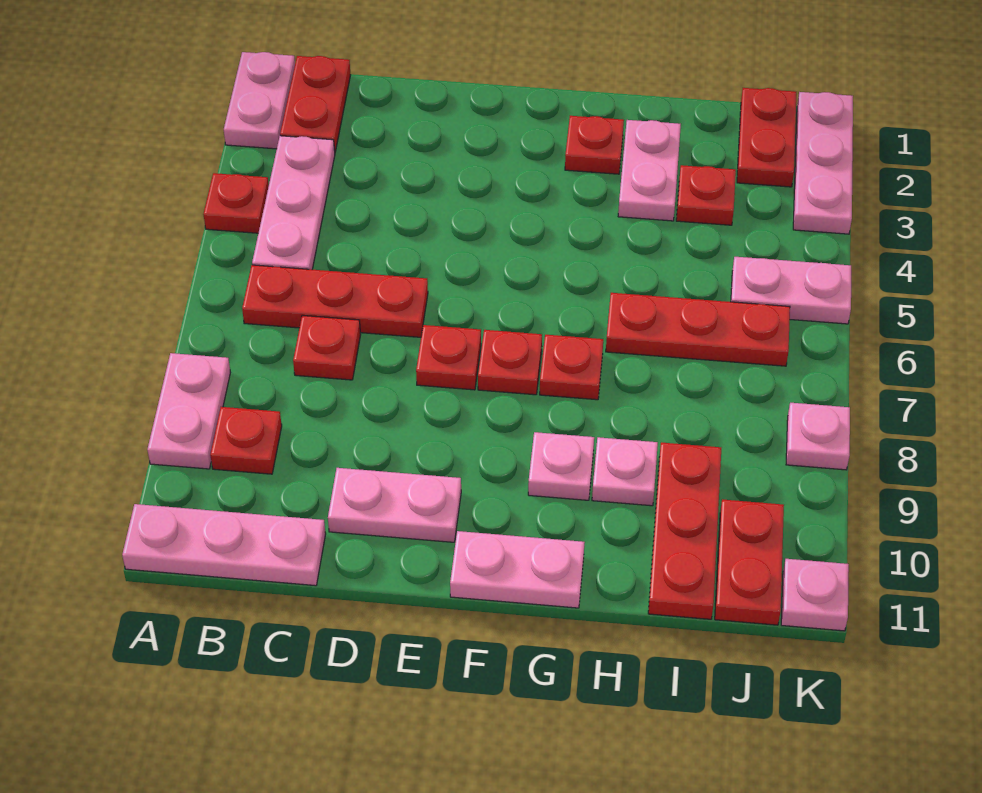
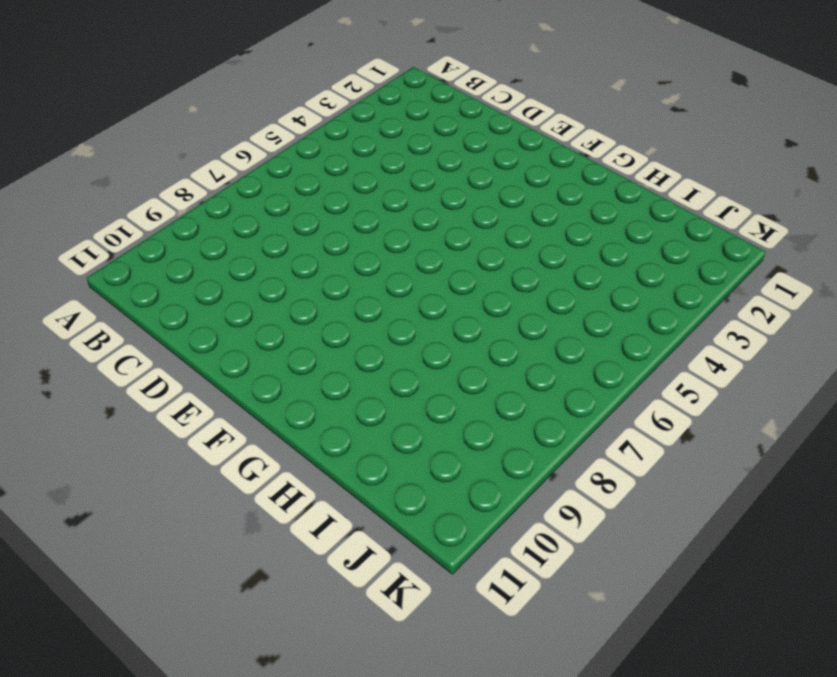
none -> pink plate A1:A2 level 1
none -> red plate A4 level 1
none -> pink plate A8:A9 level 1

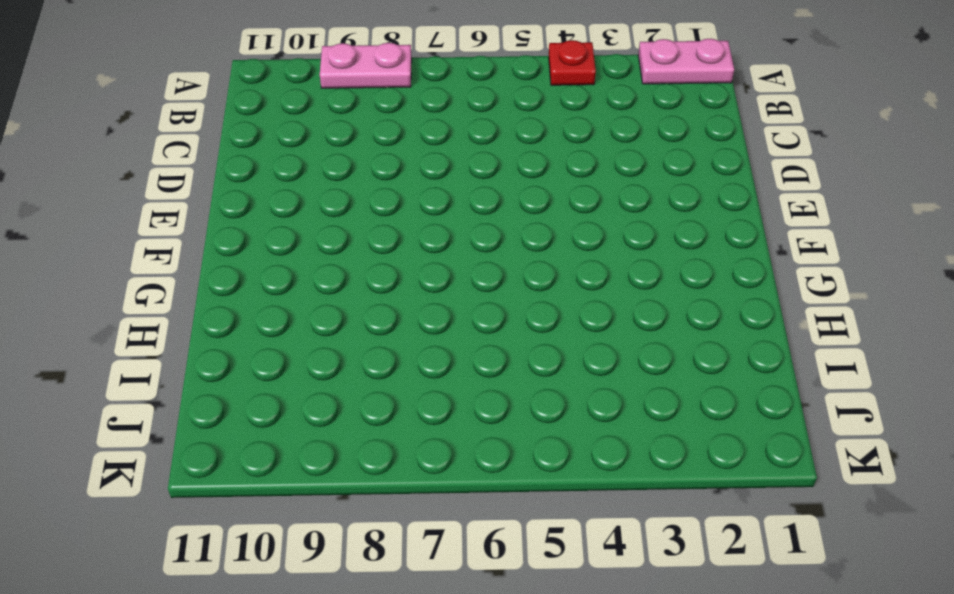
none -> pink plate A11:C11 level 1
none -> red plate B1:B2 level 1
none -> pink plate B3:B5 level 1

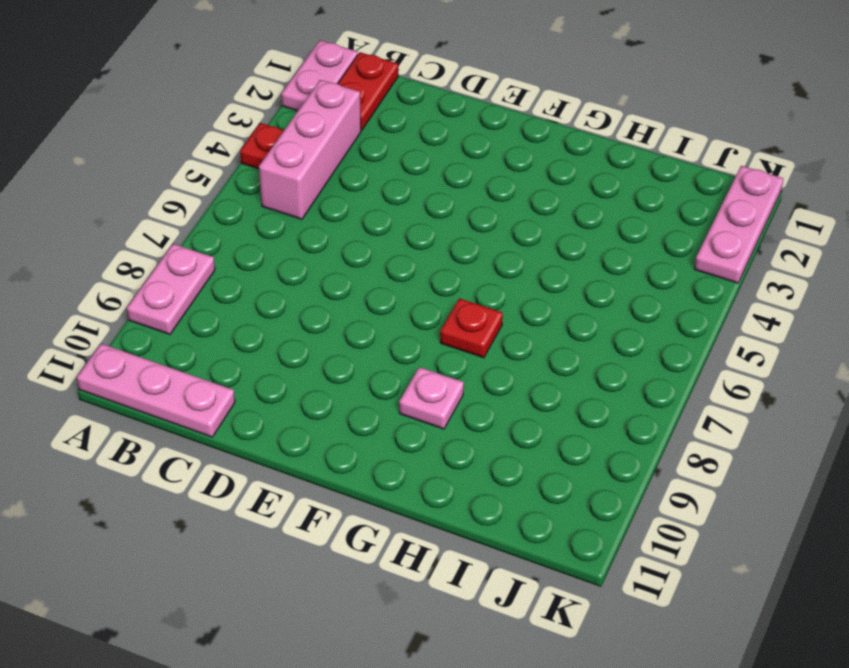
pink brick B3:B5 level 1 -> pink plate B3:B5 level 1
none -> red plate B6:D6 level 1
none -> red plate B9 level 1
none -> red plate C7 level 1

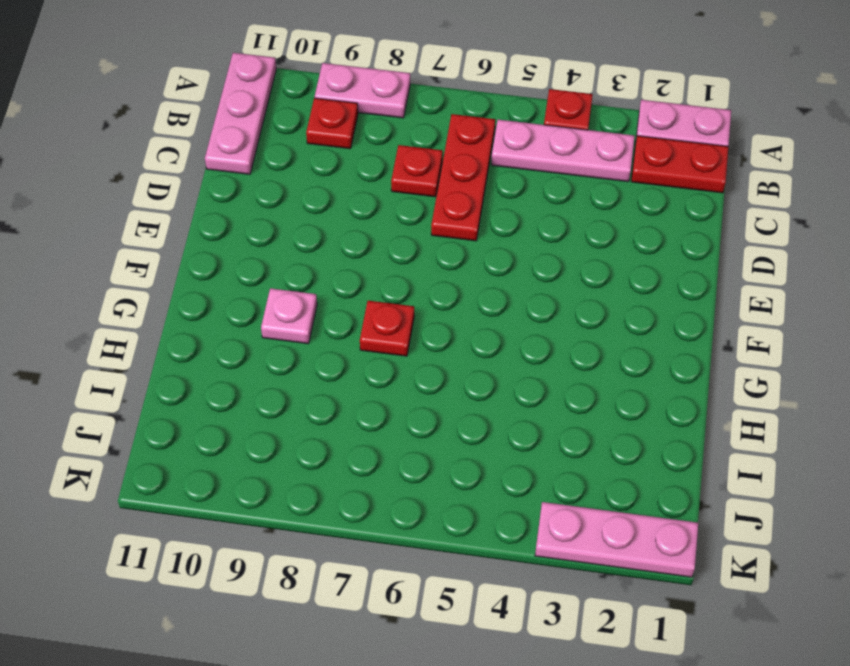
none -> pink plate D10:E10 level 1
none -> red plate E7 level 1
none -> red plate F7 level 1

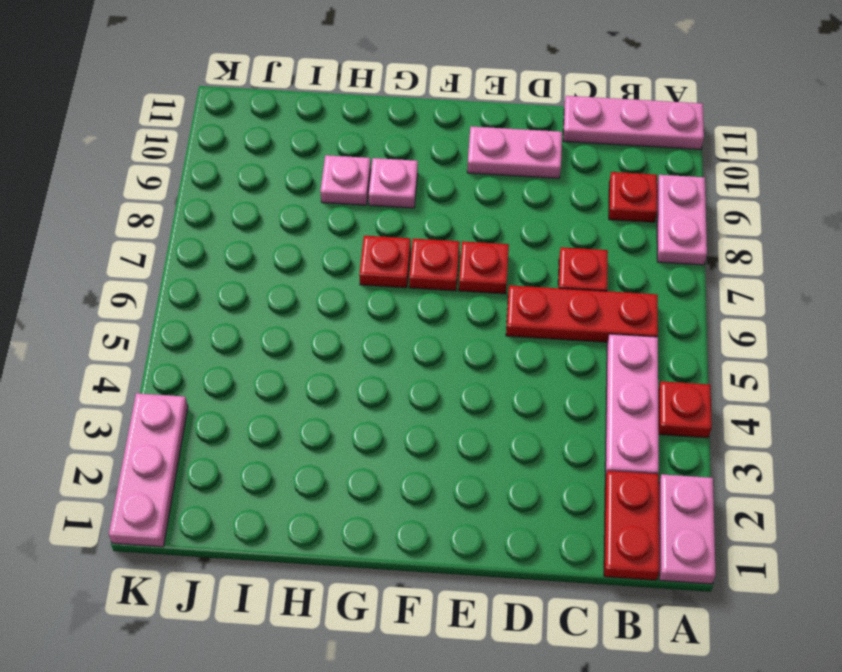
none -> pink plate F11:G11 level 1
none -> red plate G2 level 1
none -> pink plate H2:H3 level 1

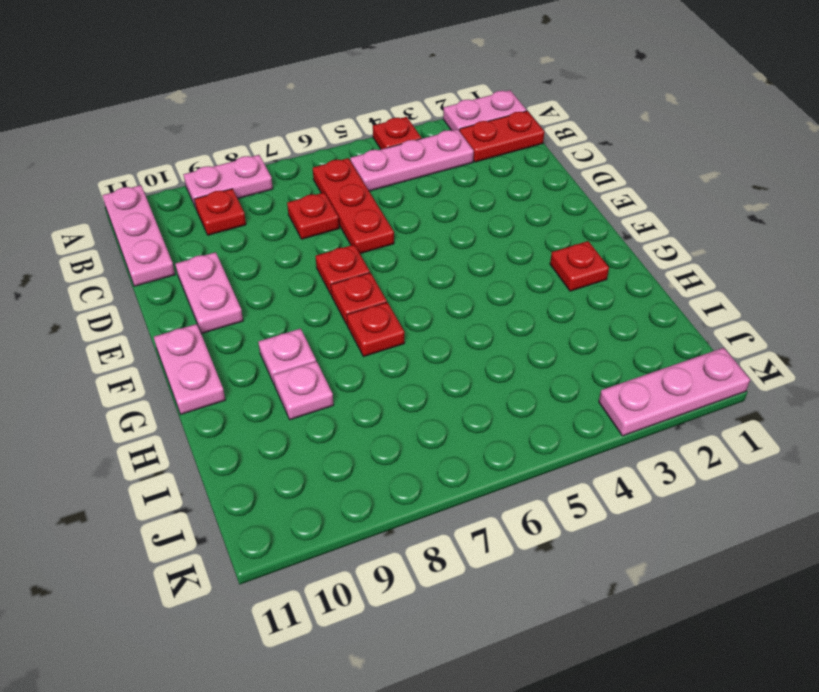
none -> pink plate H2:H3 level 1
none -> red plate H6:J6 level 1
none -> red plate I3 level 1

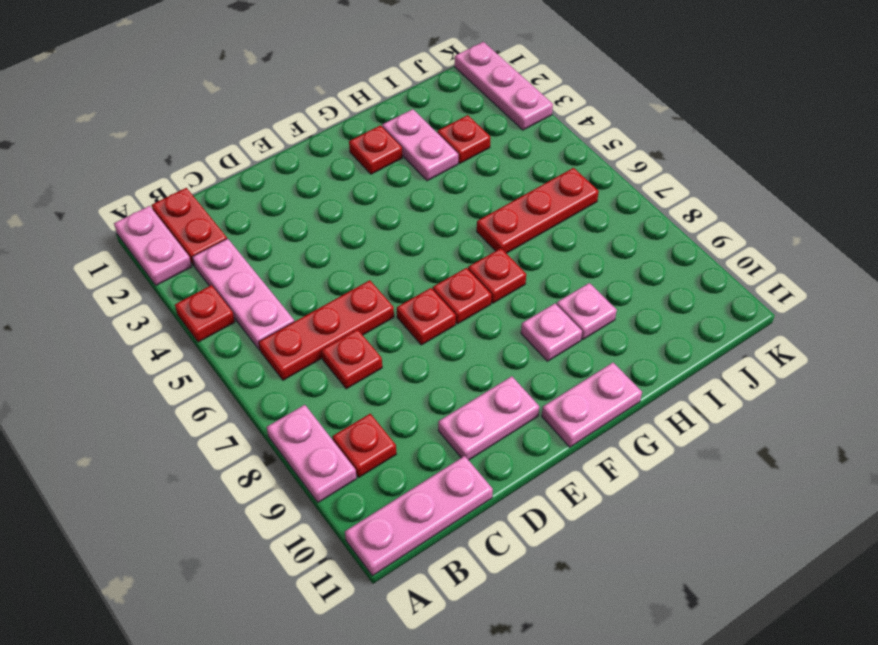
none -> red plate I9:I11 level 1
none -> red plate J1:J2 level 1
none -> pink plate J5:K5 level 1

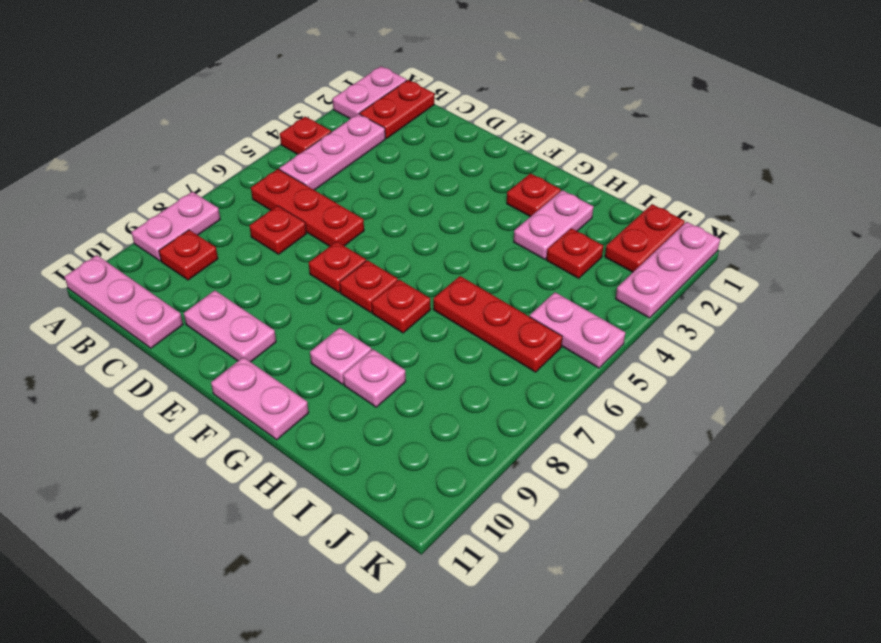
none -> red plate I9:I11 level 1
none -> red plate J10:J11 level 1
none -> pink plate K8 level 1

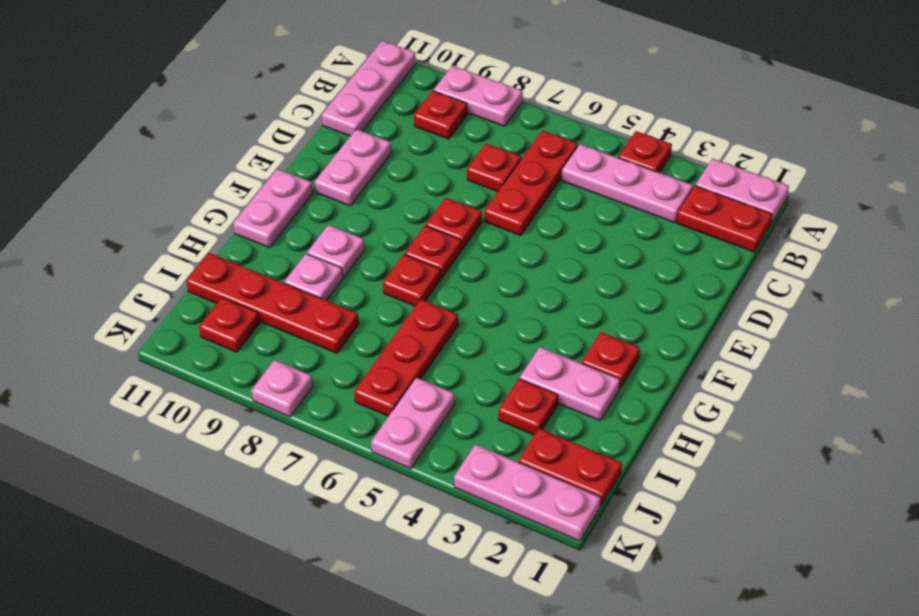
red plate I8:I11 level 1 -> red plate I9:I11 level 1
red plate J10 level 1 -> red plate J10:J11 level 1
none -> pink plate K11 level 1

